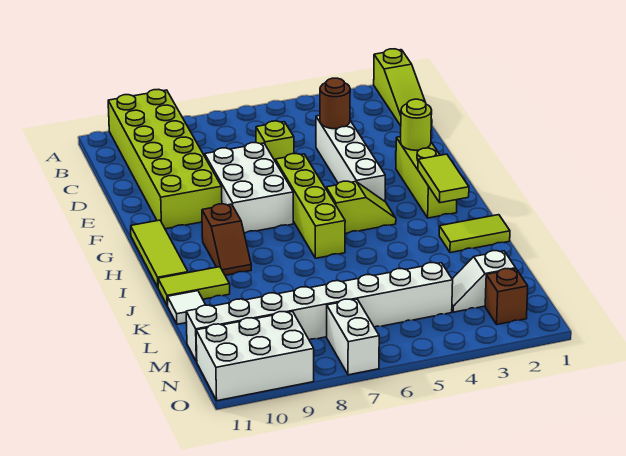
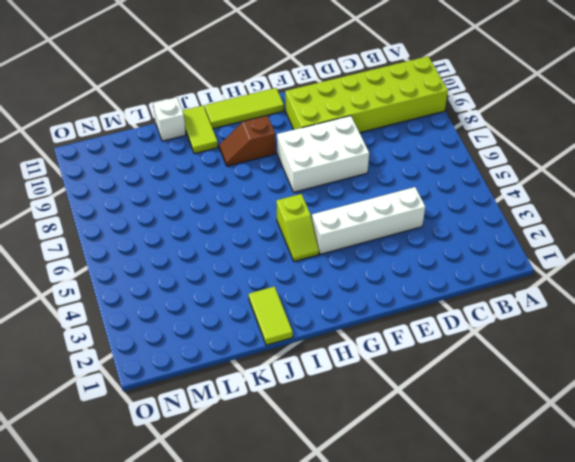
white brick K11 level 1 -> white tile K11 level 1
none -> lime slope A1:C1 level 1 top A
none -> lime brick D6 level 1
none -> lime brick F2:H2 level 1

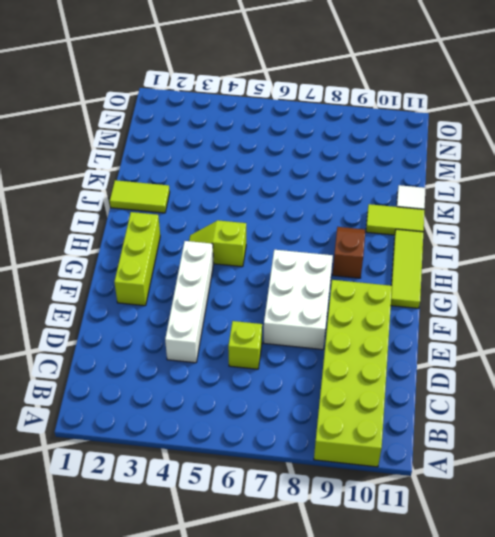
none -> lime slope A1:C1 level 1 top A
none -> lime brick F6:I6 level 1
none -> white slope M2:M3 level 1 top 2

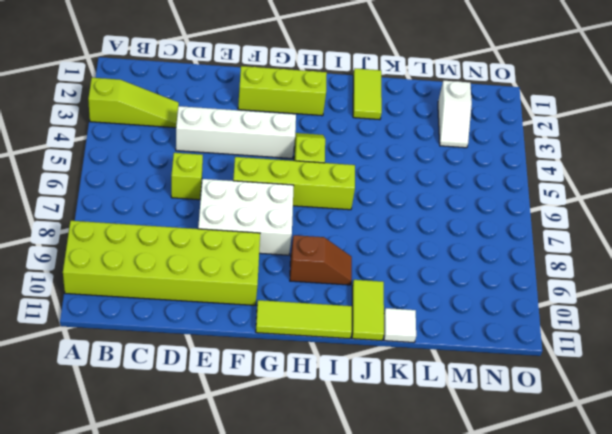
lime slope A3:C3 level 1 top A -> lime slope A1:C1 level 1 top A
none -> white brick M4:M11 level 1
none -> brown brick N2 level 1
none -> white brick N7:O7 level 1

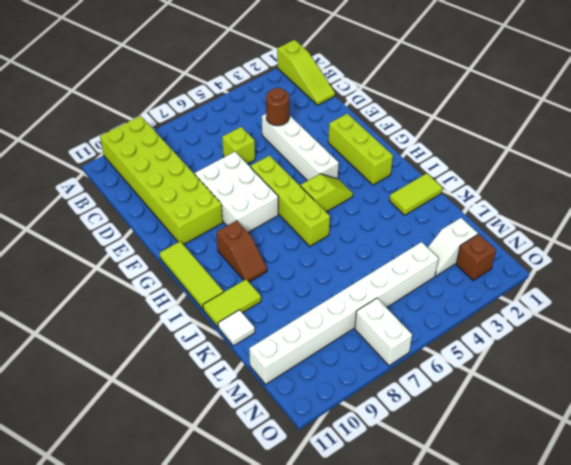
none -> white brick N9:O11 level 1
none -> lime round brick F2 level 2
none -> lime tile H2:I2 level 2

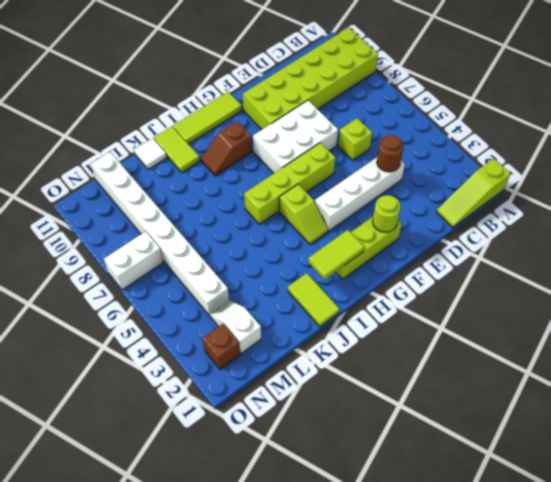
none -> white brick N9:O11 level 1

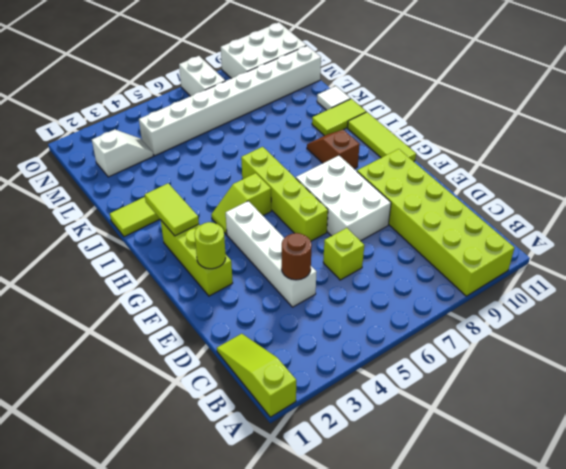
none -> brown brick N2 level 1

